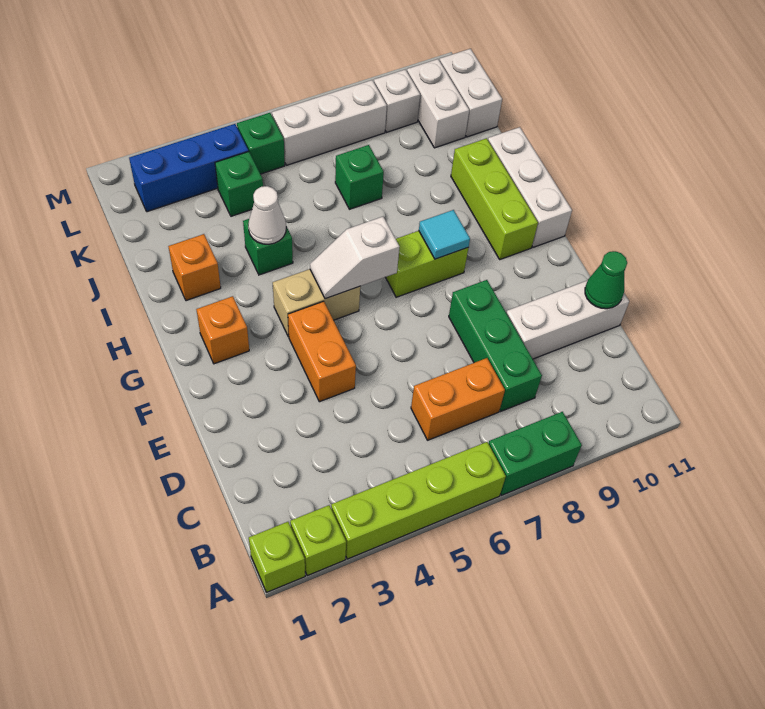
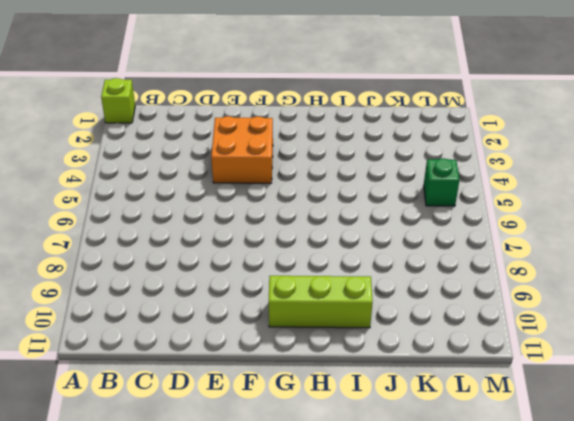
orange brick E3:F4 level 1 -> orange brick E4:F4 level 1
none -> lime brick A2 level 1
none -> lime brick A3:A6 level 1
none -> green brick A7:A8 level 1

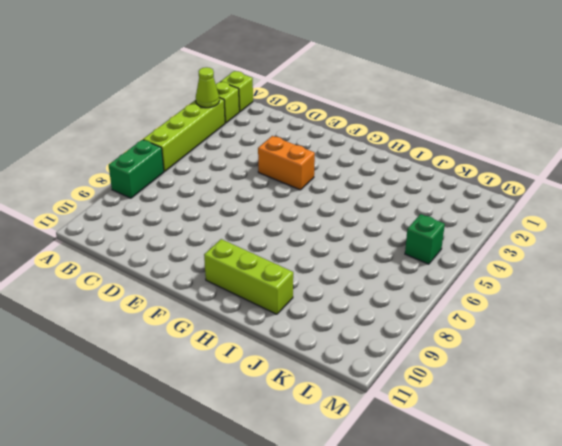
lime cone A3 level 2 -> none
none -> orange brick C6:C7 level 1
none -> green brick C8:E8 level 1
none -> white brick D9:D11 level 1

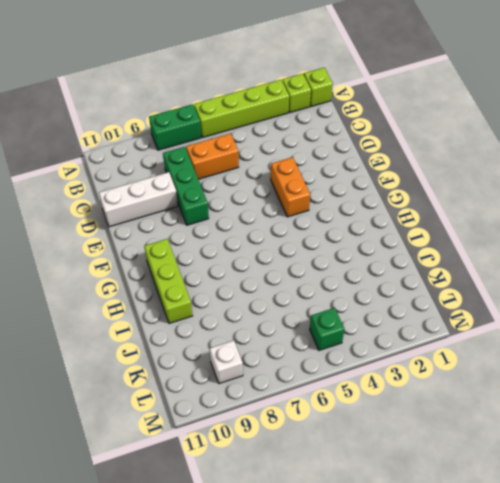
none -> orange brick G2 level 1
none -> tan brick G4:G5 level 1
none -> lime brick G7:G8 level 1

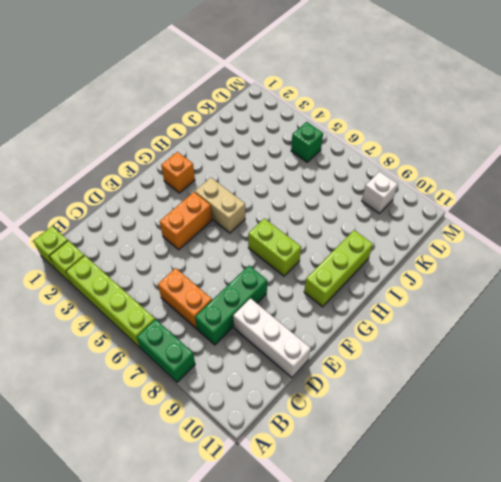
none -> white brick G11:I11 level 1
none -> orange brick I2 level 1
none -> green brick I4 level 1

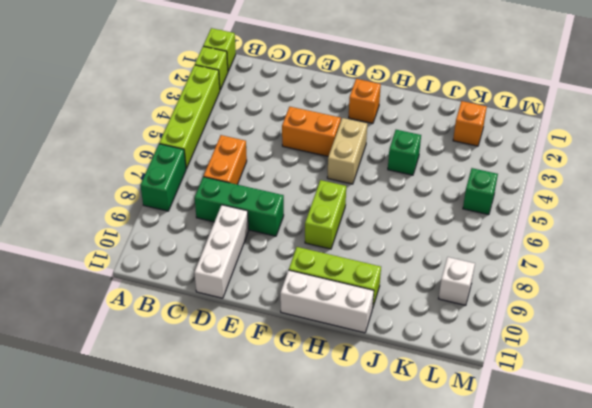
orange brick K2 level 1 -> orange brick I2 level 1
none -> green brick J7 level 1
none -> green brick K4 level 1
none -> white brick K10:L10 level 1

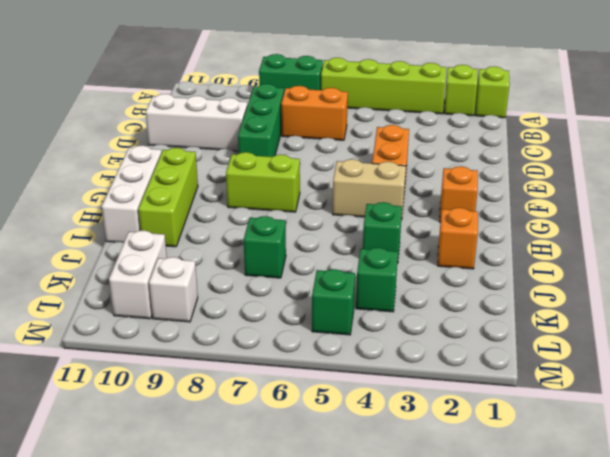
none -> white brick K11:L11 level 1
none -> blue brick L2:L4 level 1
none -> white brick L6:L8 level 1

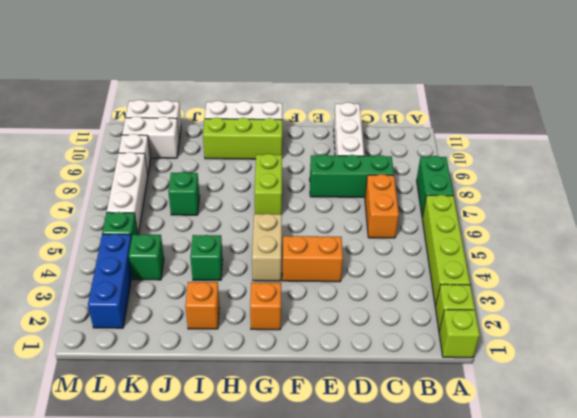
none -> green cone D11 level 2
none -> white slope G5:G6 level 2 top 6
none -> cyan tile G8 level 2

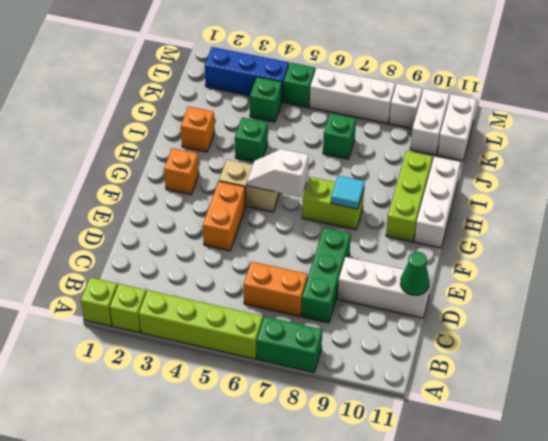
none -> white cone I4 level 2

